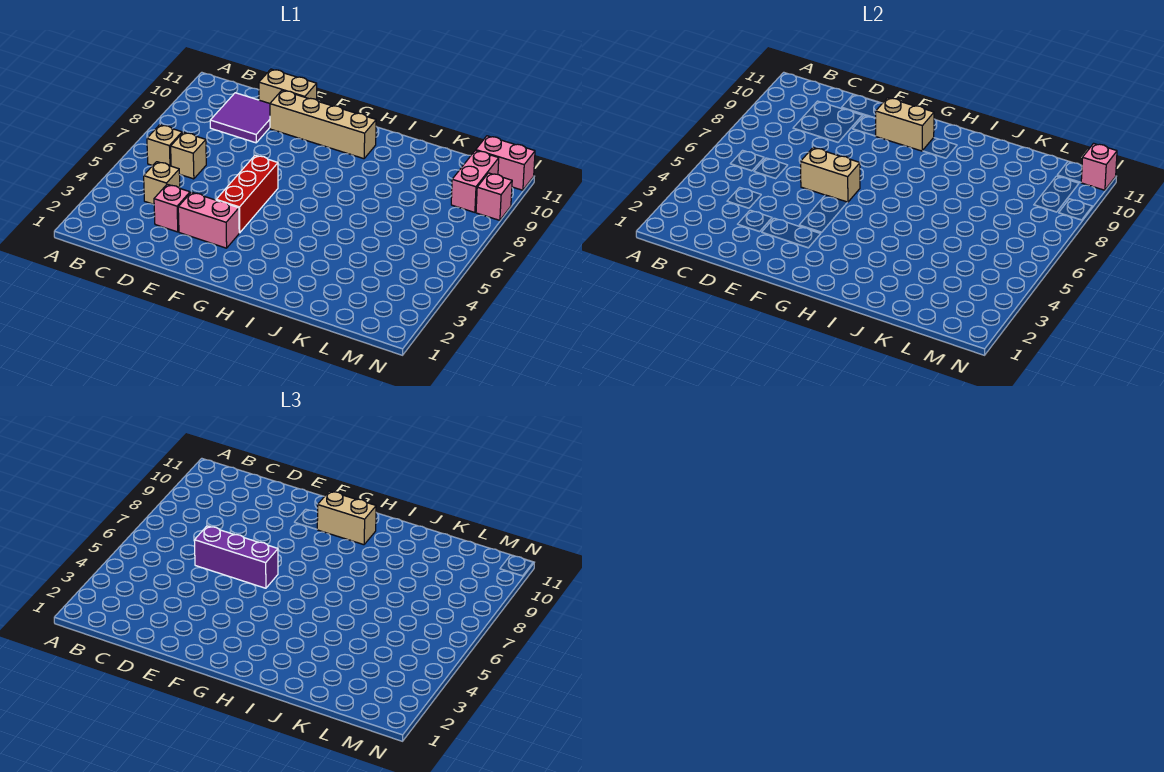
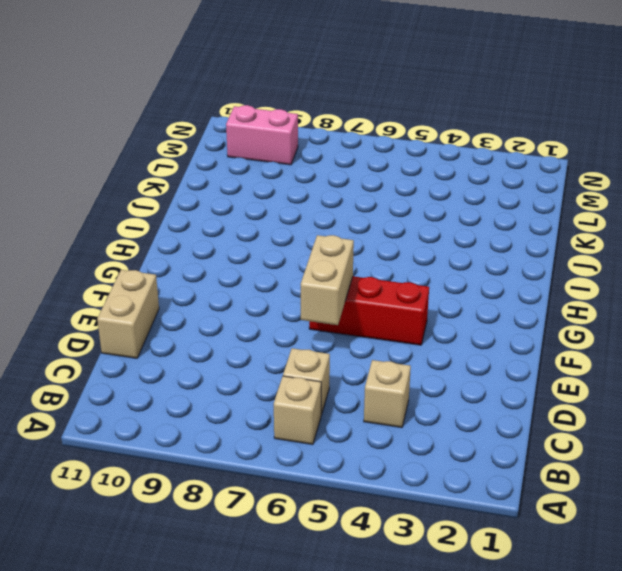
none -> purple tile C9:D10 level 1
none -> pink brick D3 level 1
none -> pink brick E3:F3 level 1

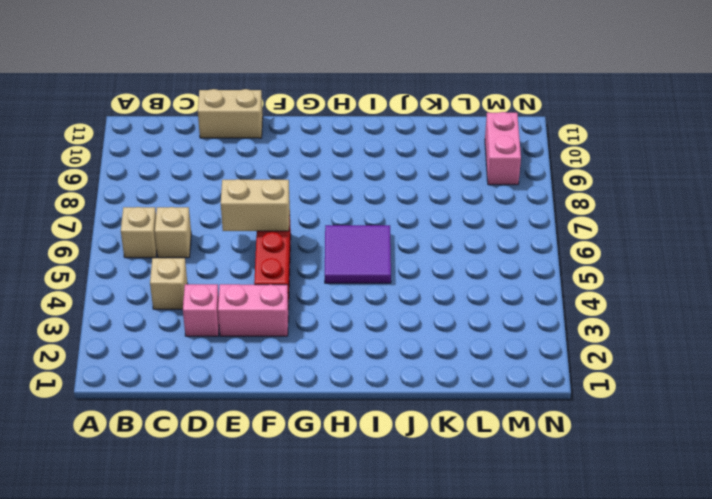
purple tile H5:I6 level 1 -> purple tile C9:D10 level 1
none -> tan brick E10:H10 level 1
none -> pink brick M11:N11 level 1
none -> pink brick N9 level 1

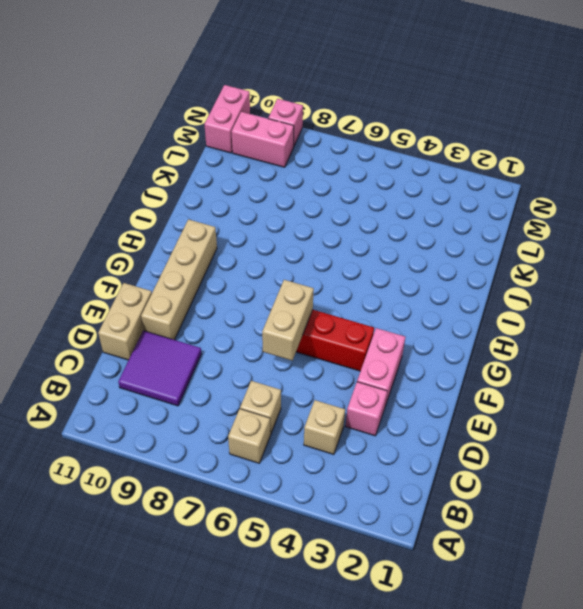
none -> tan brick F10:G10 level 2
none -> pink brick N11 level 2
none -> purple brick D6:F6 level 3

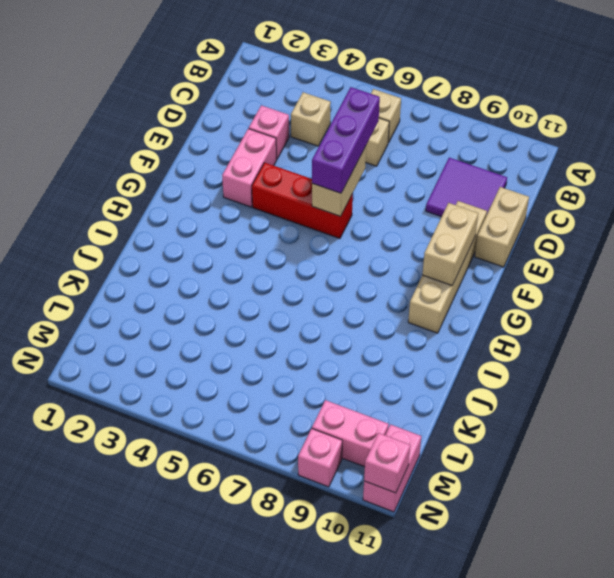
none -> tan brick G10:H10 level 3

